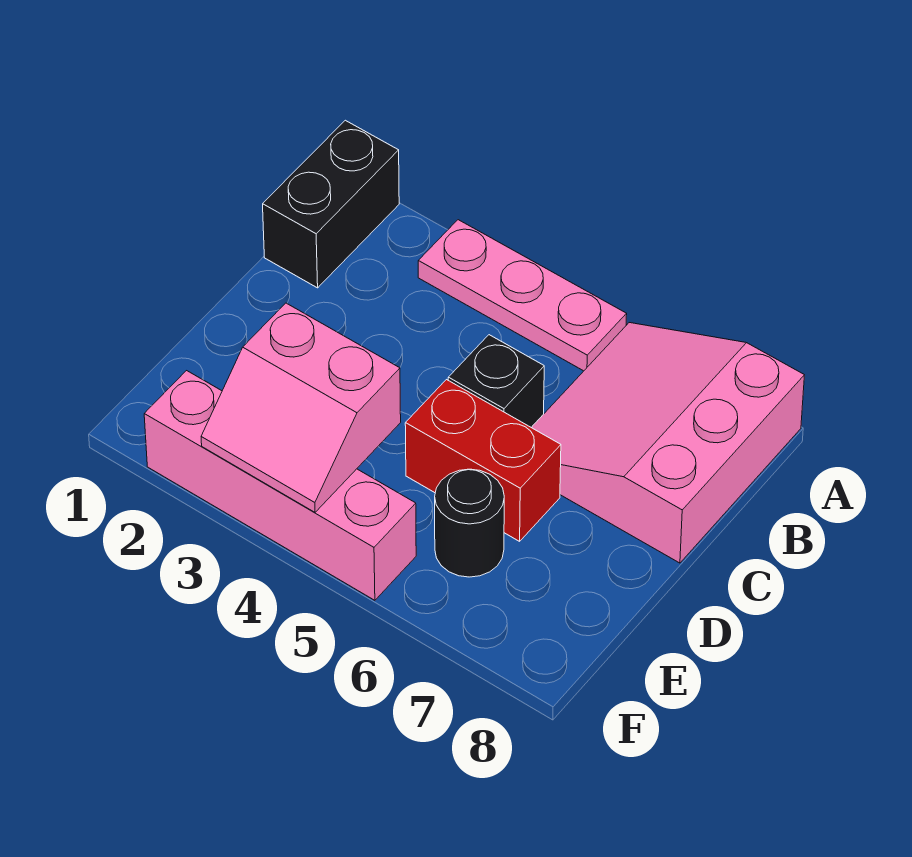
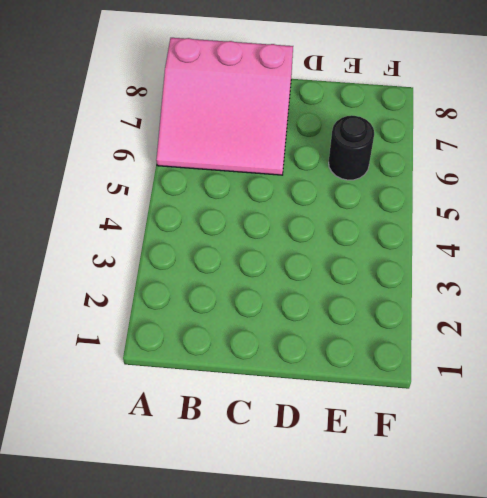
none -> black brick A1:B1 level 1
none -> pink plate A3:A5 level 1

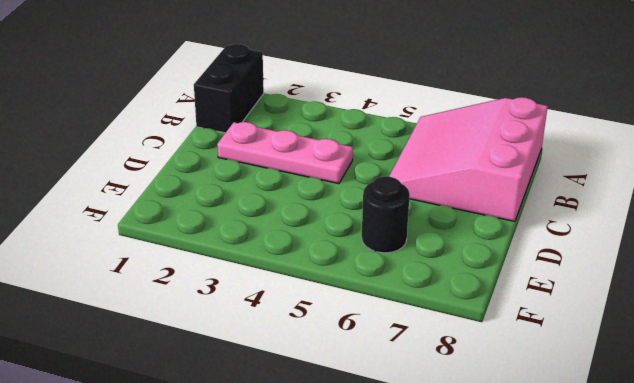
pink plate C2:C4 level 1 -> pink plate A3:A5 level 1
none -> black brick C5 level 1
none -> red brick D5:D6 level 1

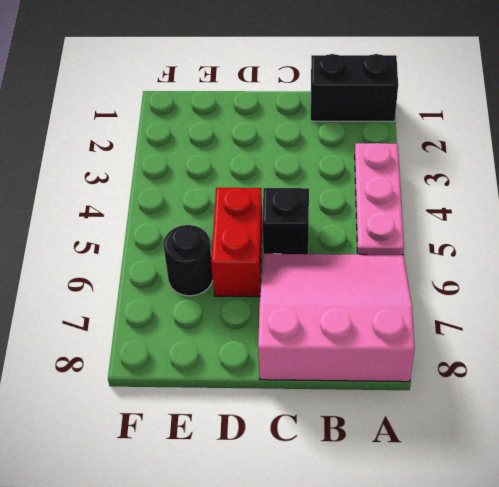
none -> pink brick F2:F5 level 1
none -> pink slope E3:F4 level 2 top E

